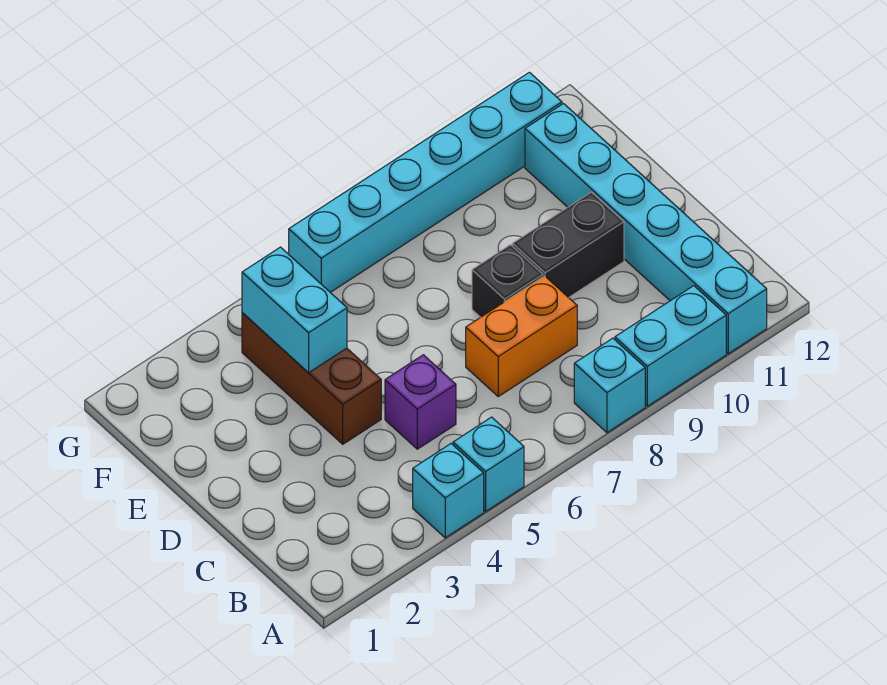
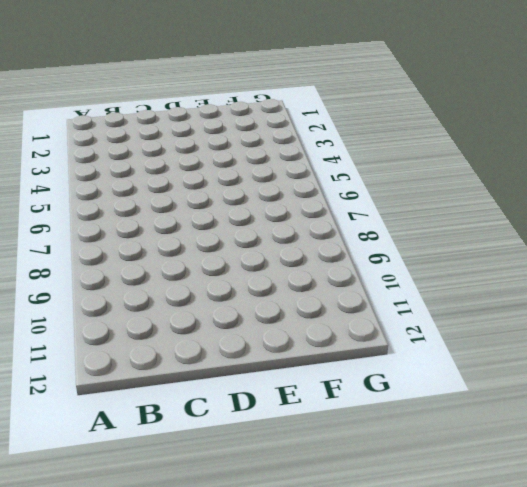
none -> cyan brick A4 level 1
none -> cyan brick A5 level 1
none -> cyan brick A8 level 1

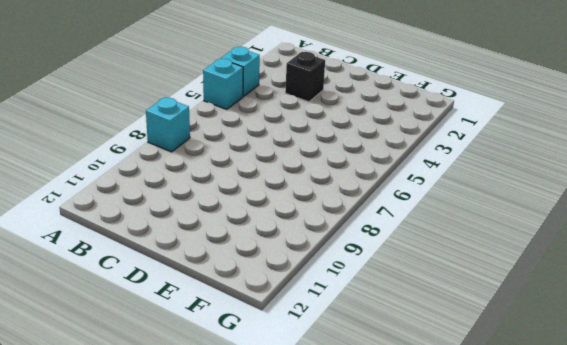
black brick C3 level 1 -> black brick D8 level 1
none -> cyan brick A9:A10 level 1
none -> cyan brick A11:F11 level 1
none -> purple brick C5 level 1

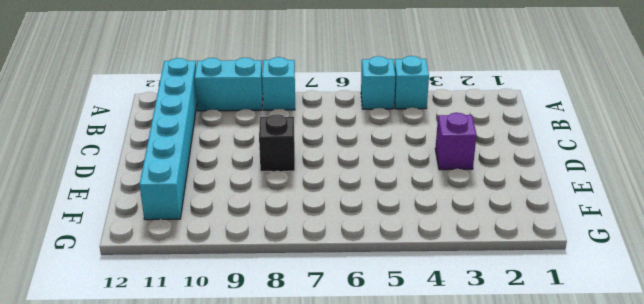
purple brick D3 level 1 -> purple brick C5 level 1
none -> orange brick C7:C8 level 1
none -> brown brick D4:F4 level 1
none -> black brick D9:D10 level 1

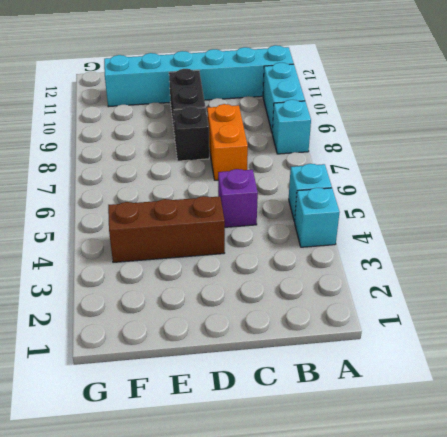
none -> cyan brick G6:G11 level 1
none -> cyan brick E4:F4 level 2

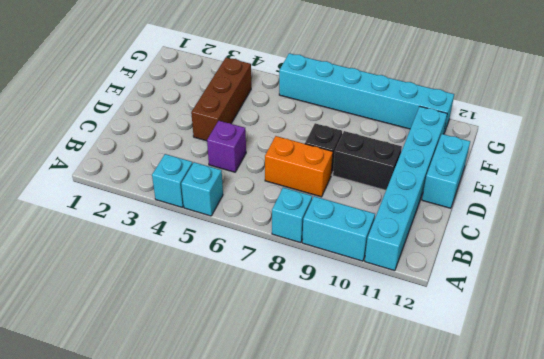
cyan brick D12:E12 level 1 -> cyan brick E4:F4 level 2

